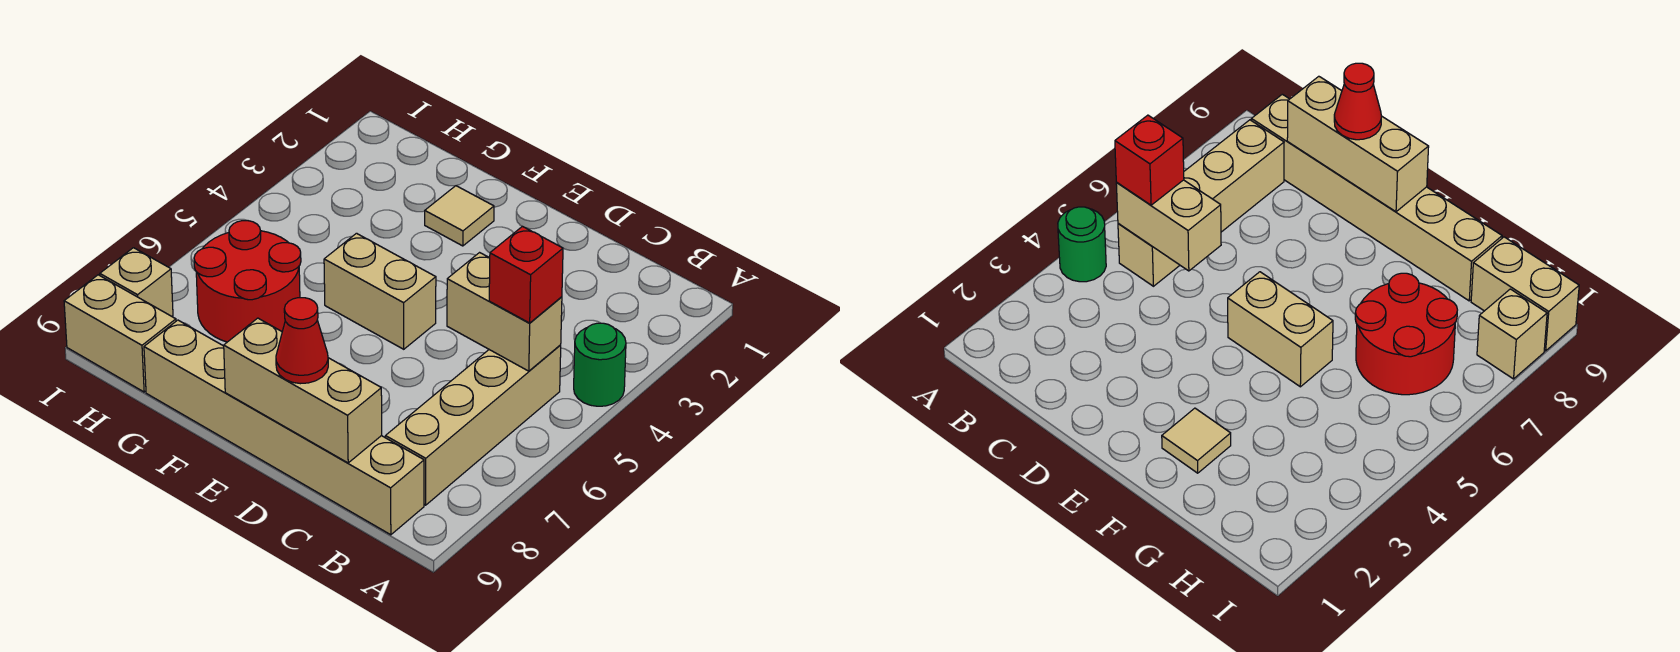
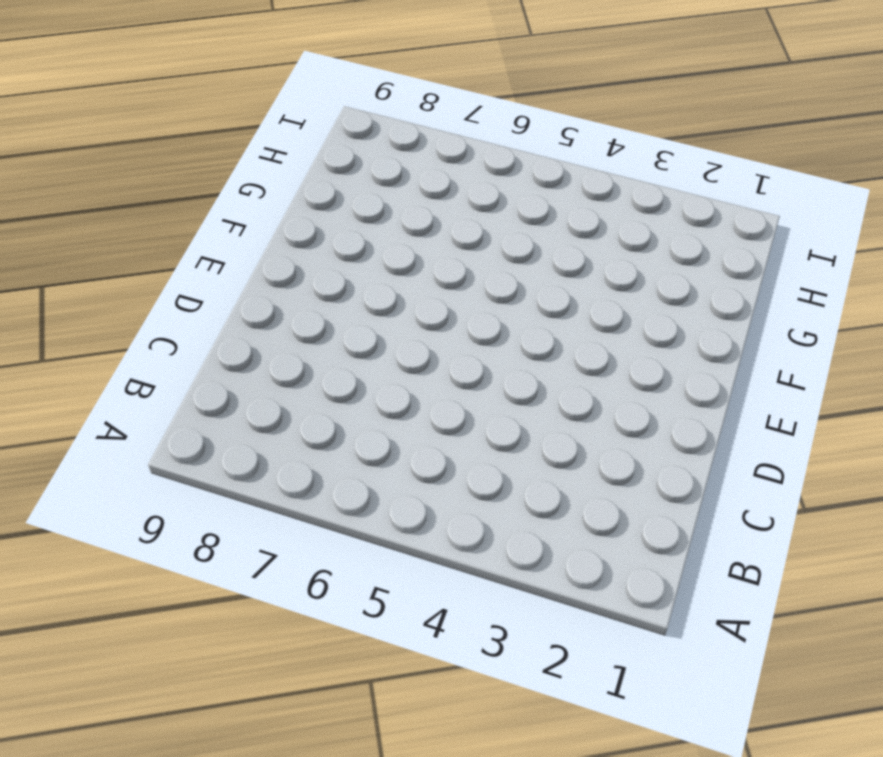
none -> green round brick A4 level 1
none -> tan brick B5:B8 level 1
none -> tan brick B9:G9 level 1

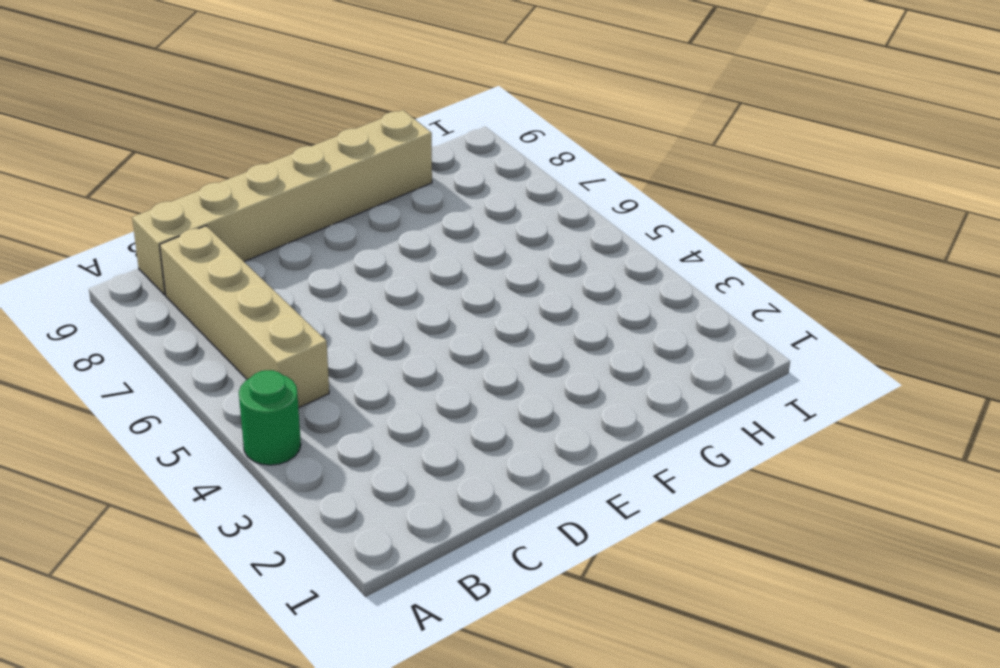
none -> tan brick E5:F5 level 1
none -> tan tile F2 level 1
none -> red round brick G6:H7 level 1

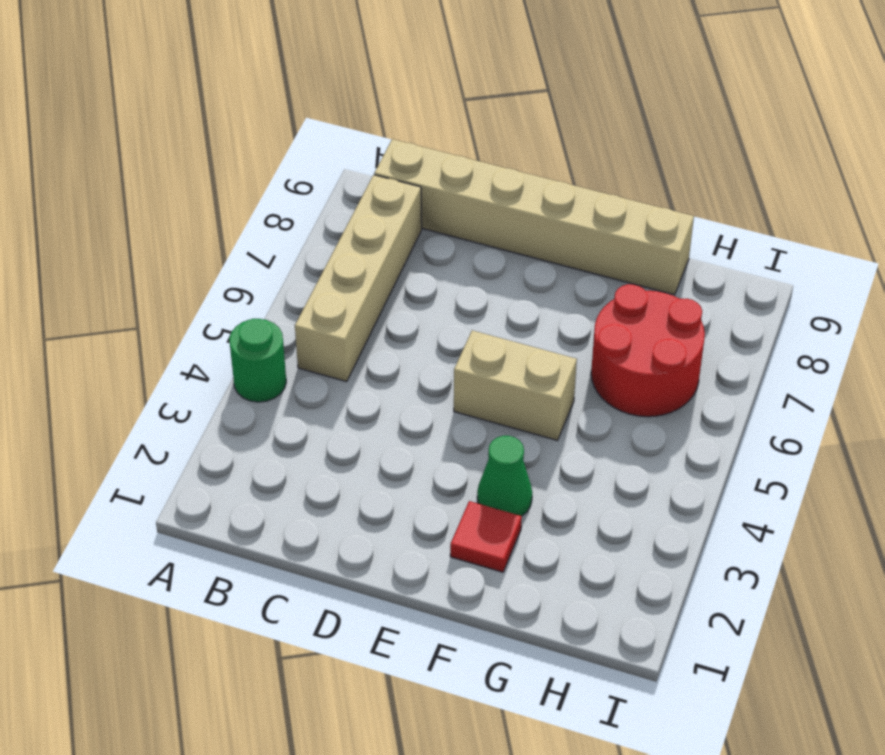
red tile F2 level 1 -> tan tile F2 level 1
green cone F3 level 1 -> none
none -> tan brick H9:I9 level 1
none -> tan brick I8 level 1
none -> tan brick B5:C5 level 2

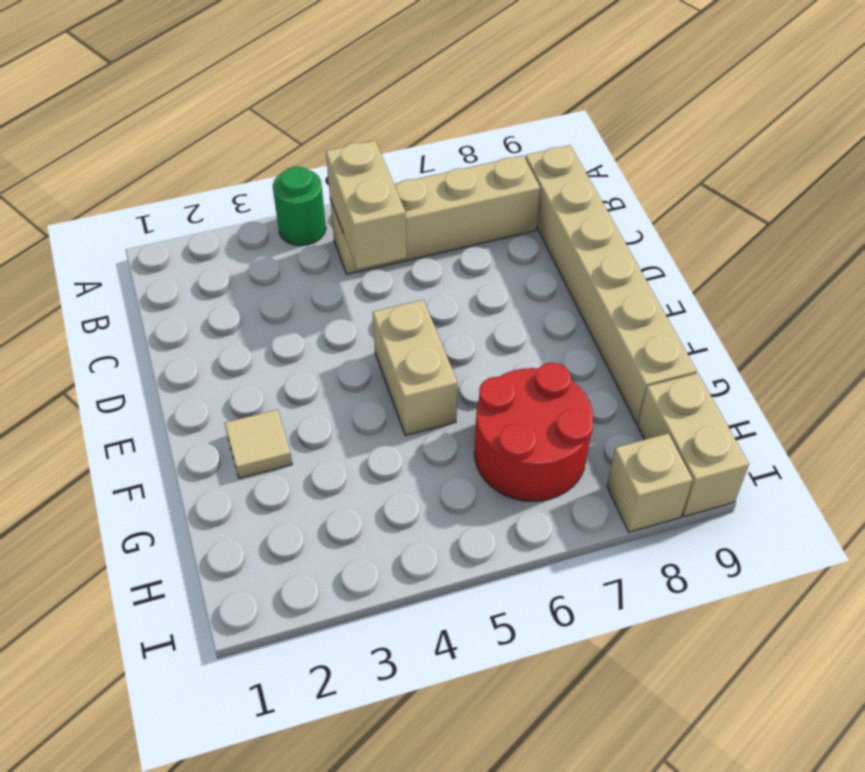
none -> tan brick C9:E9 level 2
none -> red brick B5 level 3
none -> red cone D9 level 3

